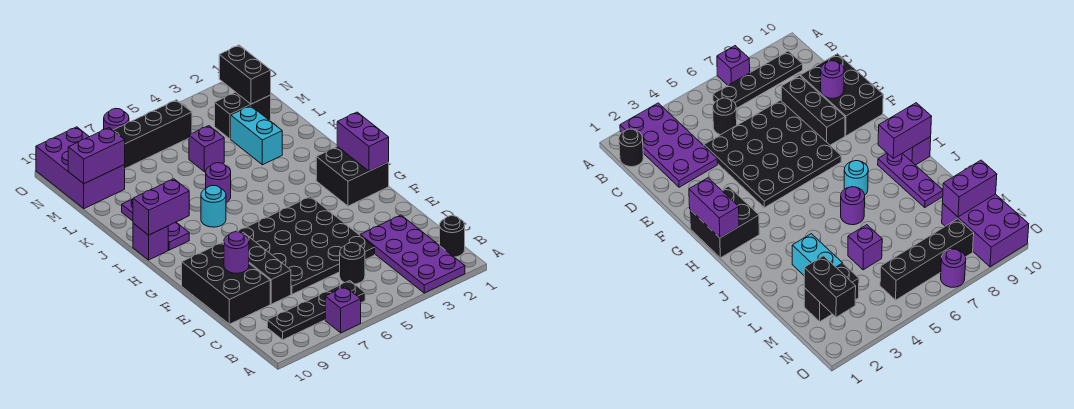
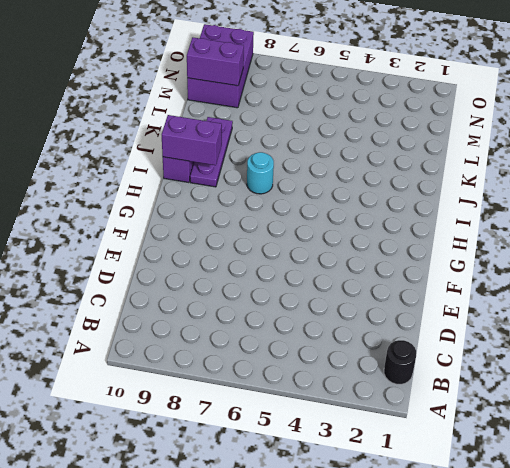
none -> purple plate A2:D3 level 1
none -> purple brick A7 level 1
none -> black plate B6:B9 level 1

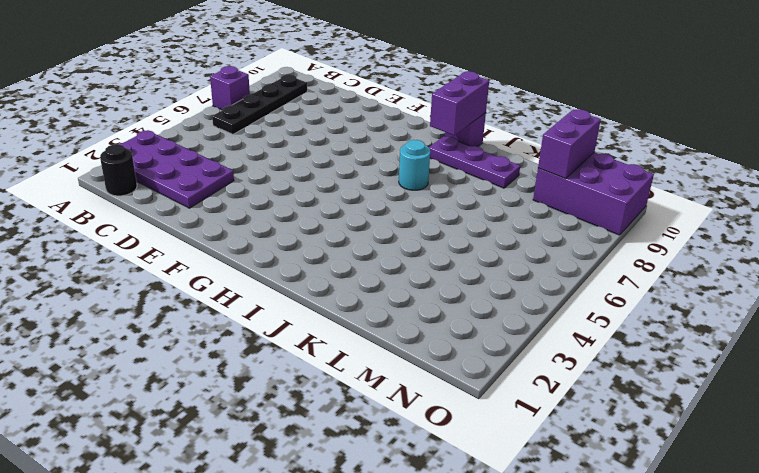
none -> black round brick C5 level 1
none -> black plate D4:G7 level 1
none -> black brick D8:F8 level 1

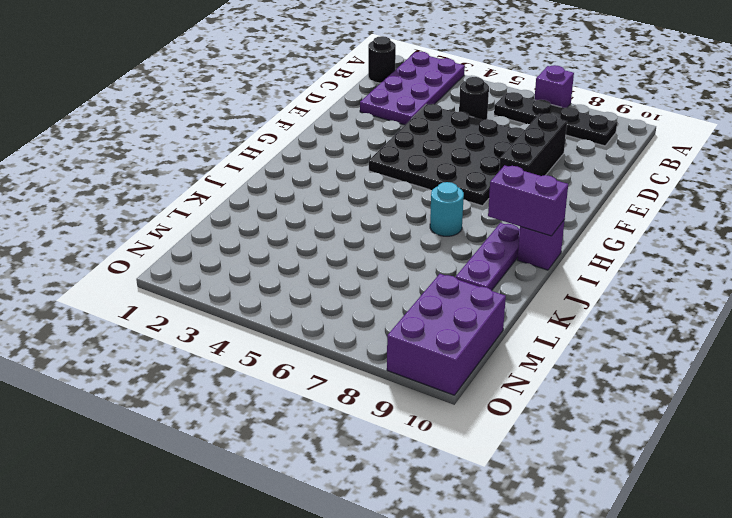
none -> black brick D9:F10 level 1
none -> black brick G1:H2 level 1
none -> purple round brick J6 level 1

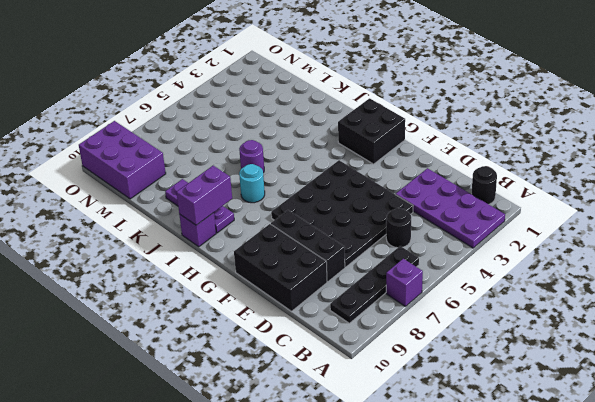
none -> cyan brick K3:L3 level 1
none -> purple brick L5 level 1
none -> black brick M2:M3 level 1

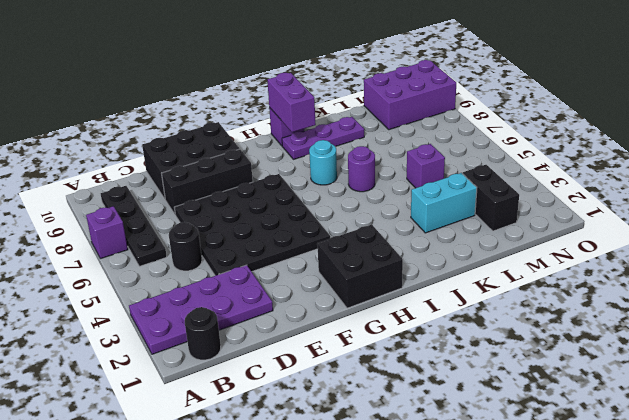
none -> black brick N5:N8 level 1
none -> purple round brick O7 level 1
none -> purple round brick E9 level 2

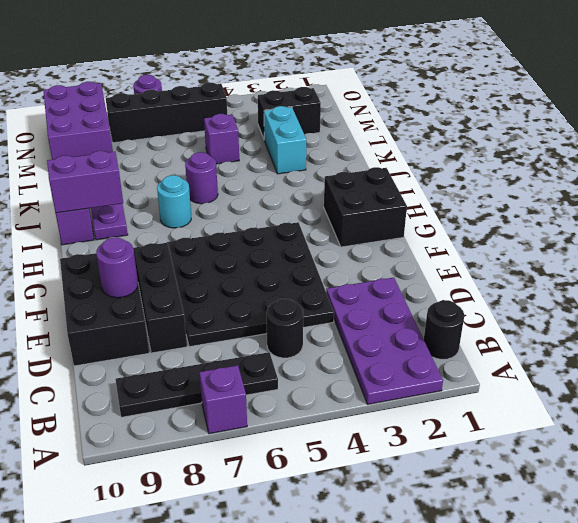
none -> purple brick G1:H1 level 2
none -> black brick M2:N2 level 2
none -> purple brick M9:M10 level 2

